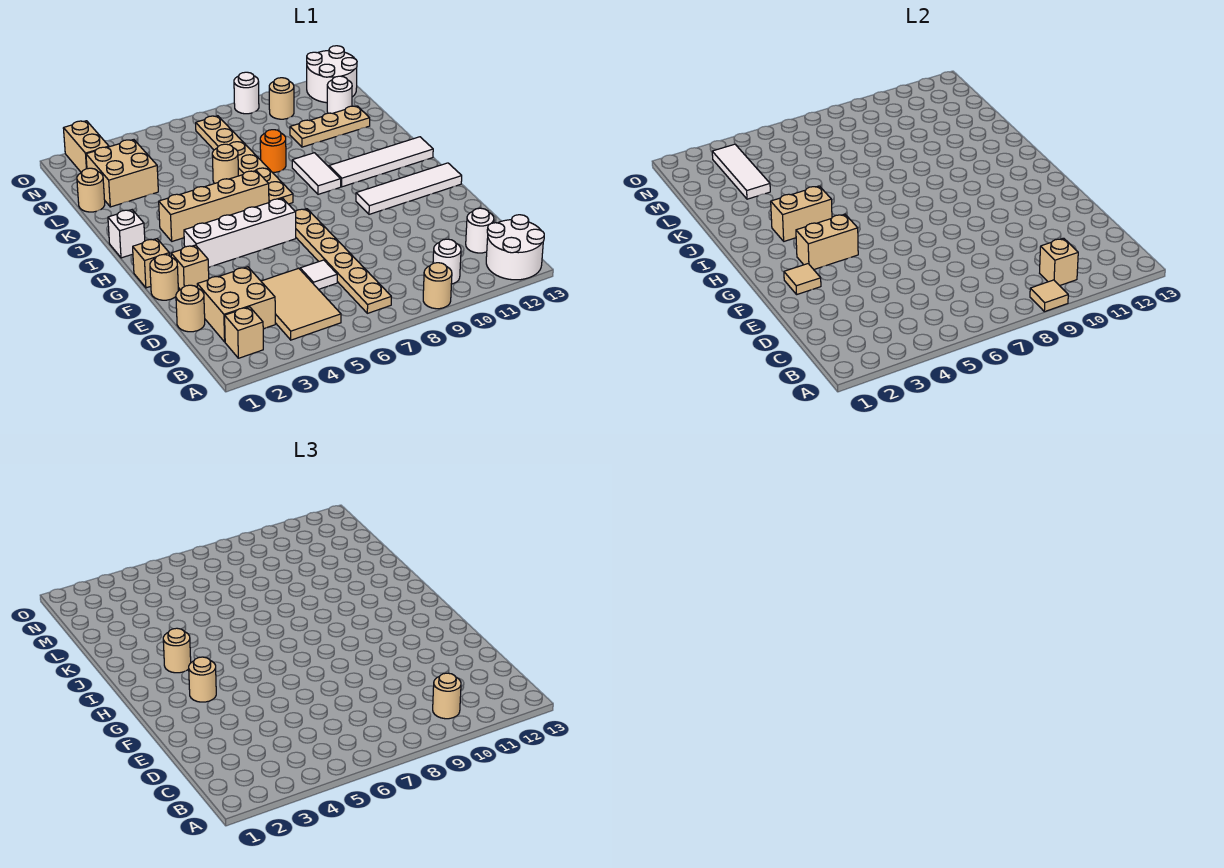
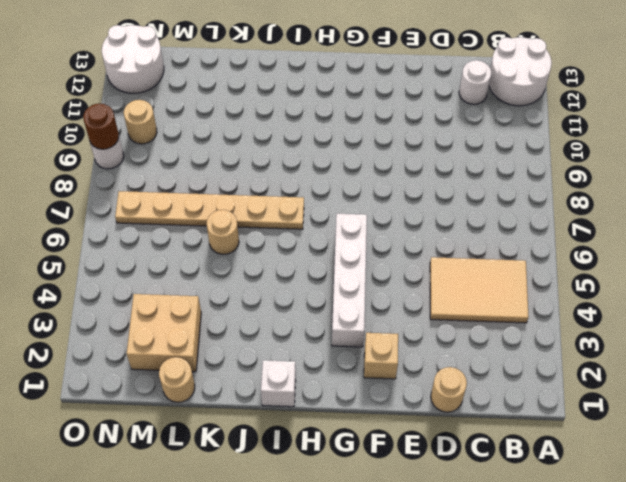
brown round brick O9 level 2 -> none
none -> tan round brick A9 level 1
none -> tan brick B2 level 1
none -> tan plate B7:G7 level 1
none -> white round brick B10 level 1

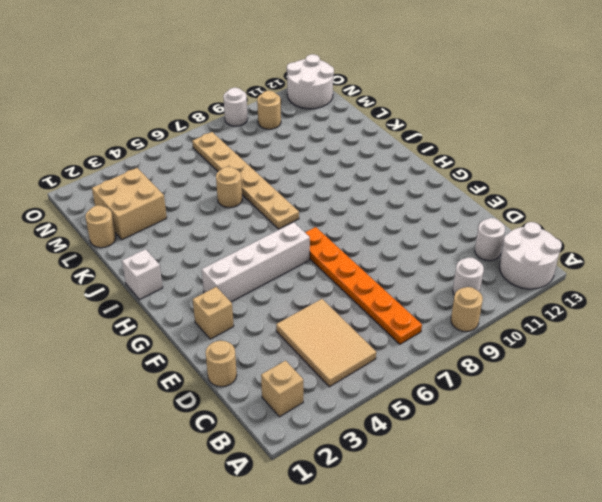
orange plate B7:G7 level 1 -> tan plate B7:G7 level 1
none -> tan brick C2:D3 level 1
none -> white tile D6 level 1
none -> tan round brick F1 level 1
none -> tan brick G1 level 1

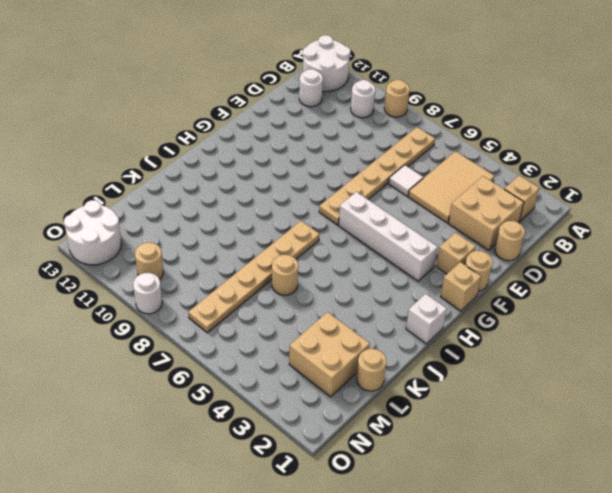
none -> white tile G10:G13 level 1
none -> tan brick I3:I6 level 1
none -> white tile I9:J9 level 1
none -> white tile I10:I13 level 1

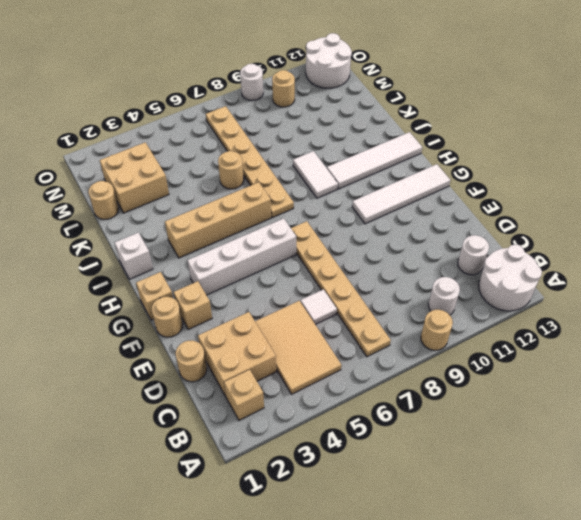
none -> orange round brick K8 level 1
none -> tan plate L10:L12 level 1
none -> white round brick M12 level 1
none -> tan brick N2:O2 level 1

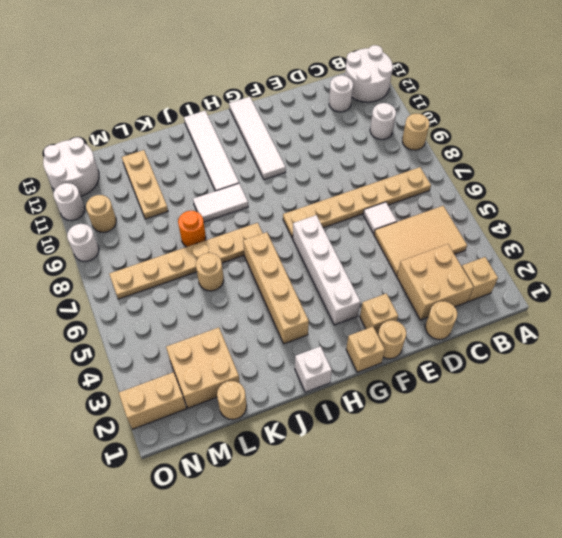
white round brick O11 level 1 -> white round brick M12 level 1
none -> tan tile A9 level 2
none -> tan brick B10 level 2
none -> tan tile F2 level 2
none -> tan brick G3:G4 level 2

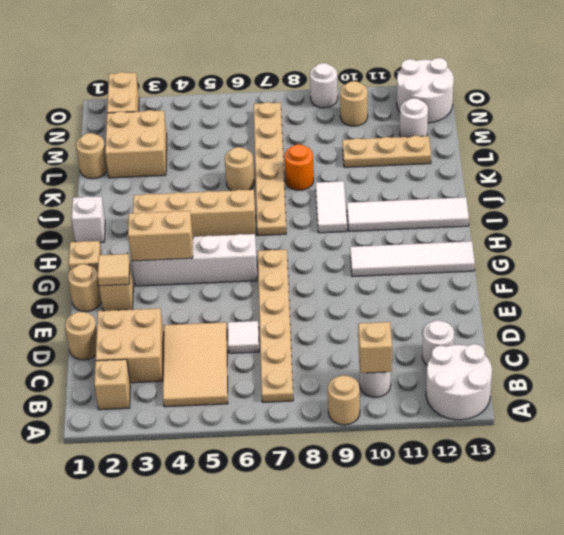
none -> tan tile A9 level 2
none -> tan brick I3:I4 level 2
none -> white tile L3:N3 level 2
none -> tan round brick B10 level 3

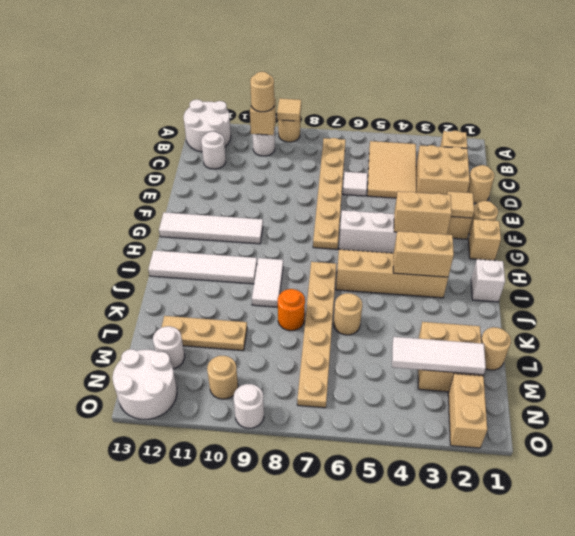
white tile M2:M4 level 2 -> white tile L3:N3 level 2
none -> tan round brick G3 level 3
none -> tan round brick I3 level 3

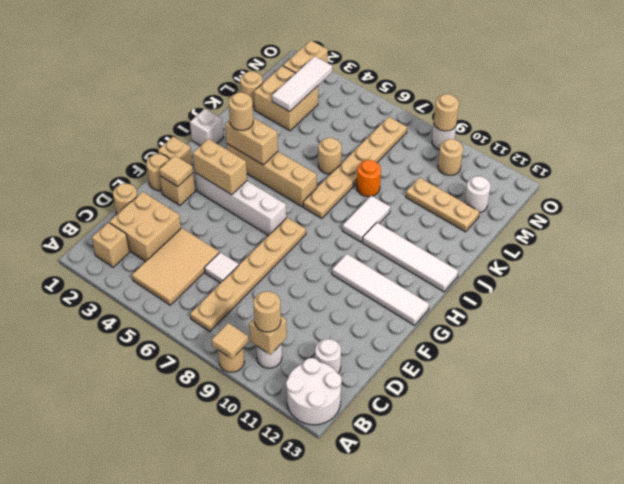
tan round brick O9 level 2 -> tan round brick G3 level 3
none -> white round brick N12:O13 level 1

